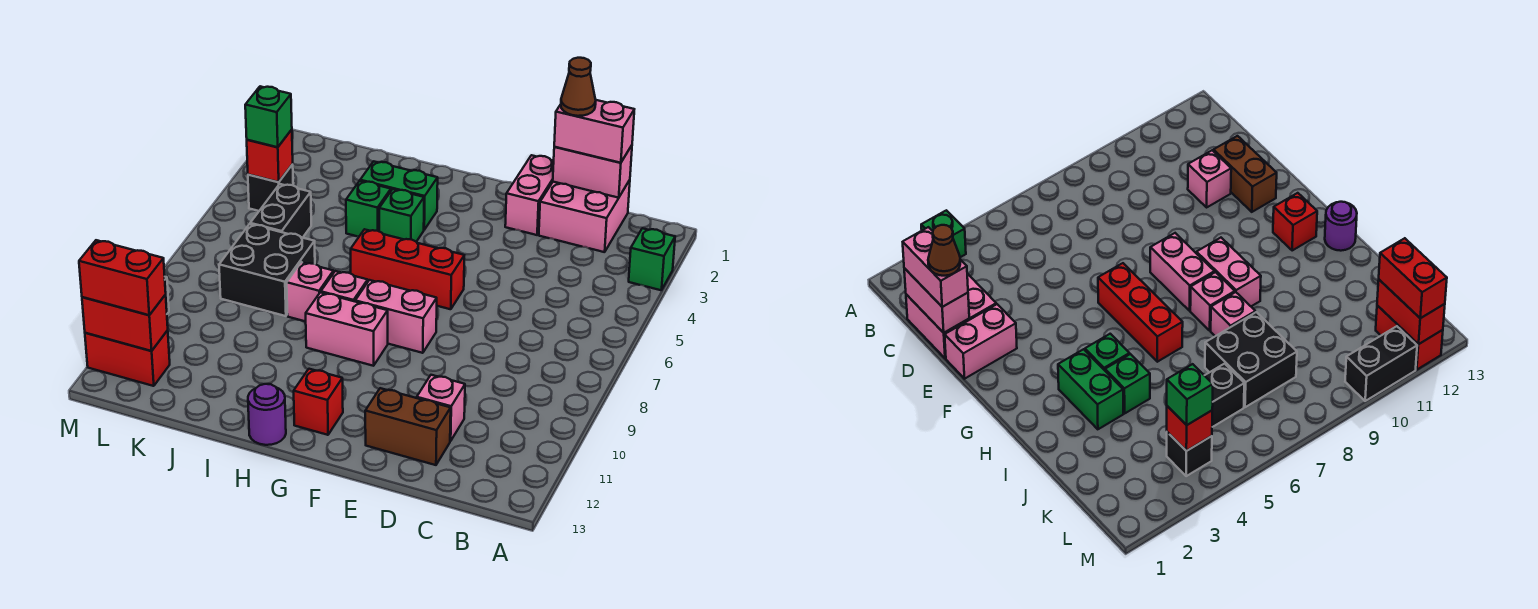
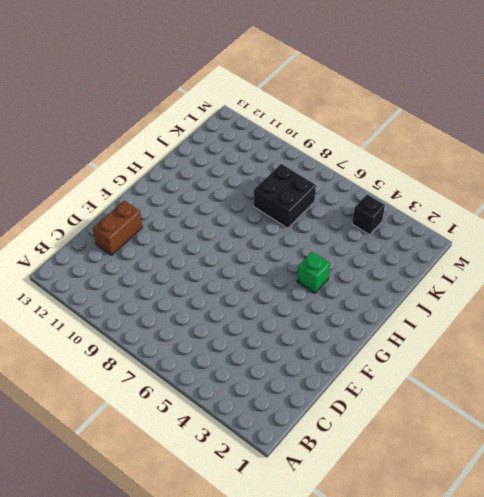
none -> green brick A3 level 1
none -> pink brick C1:D2 level 1
none -> pink brick D11 level 1

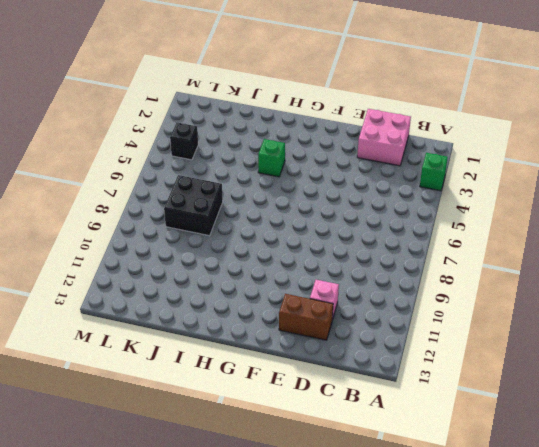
none -> pink brick E1:E2 level 1
none -> red brick F6:H6 level 1
none -> pink brick F8:G8 level 1

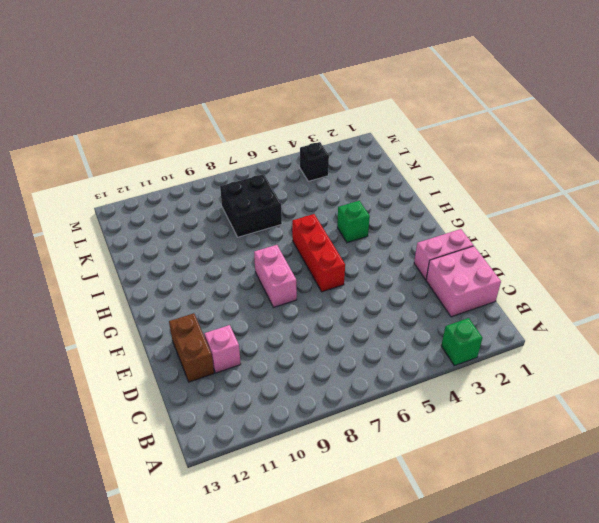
none -> pink brick G9:H9 level 1
none -> red brick G12 level 1
none -> green brick H3:I3 level 1

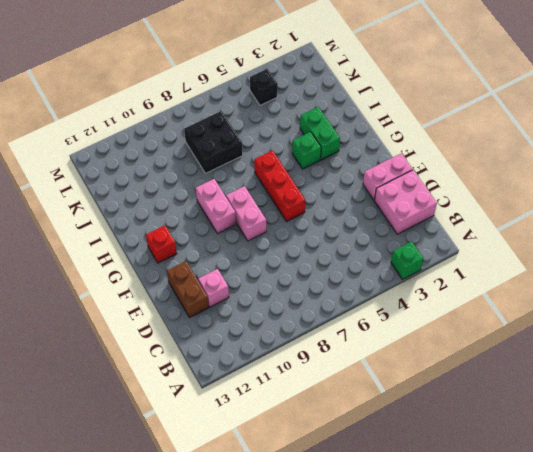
none -> pink brick H8 level 1
none -> purple round brick H13 level 1
none -> green brick I4 level 1

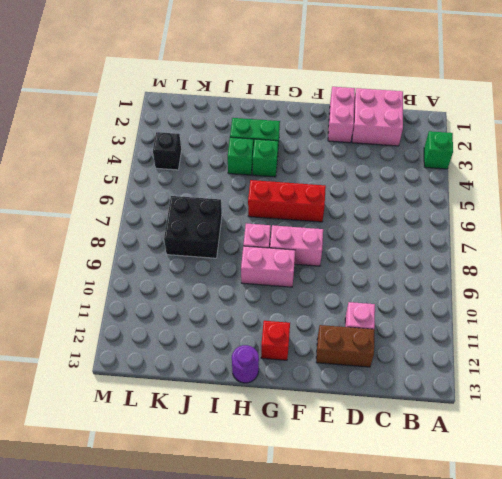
none -> pink brick I8 level 1
none -> black brick K5:K6 level 1
none -> red brick L12:M12 level 1

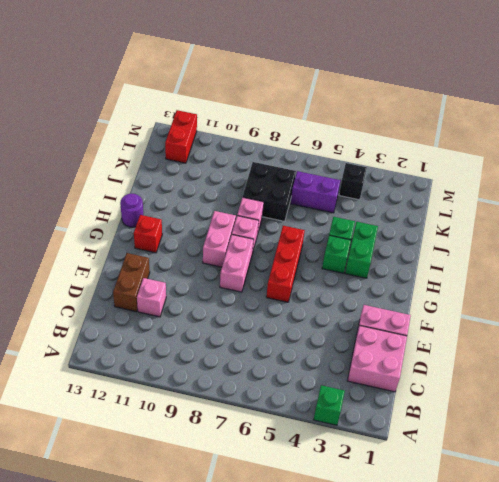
purple brick K5:K6 level 1 -> black brick K5:K6 level 1
none -> black brick M10:M11 level 1
none -> pink brick C1:D1 level 2
none -> red brick L4 level 2

